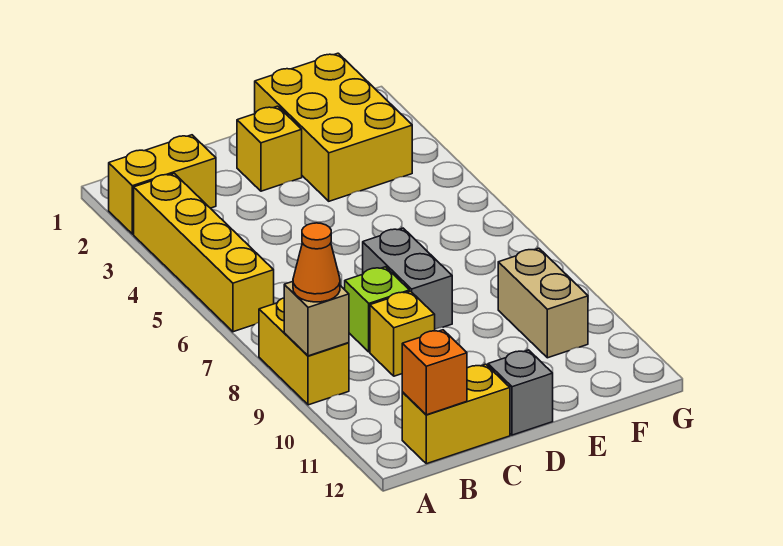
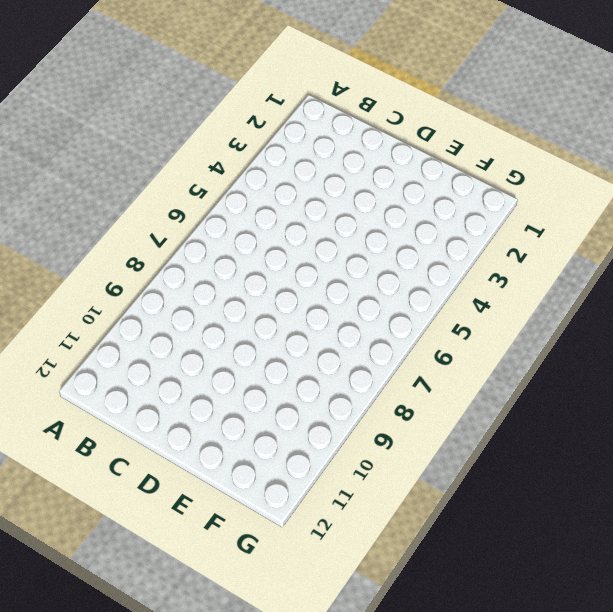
none -> yellow brick A2:B2 level 1
none -> yellow brick A3:A6 level 1
none -> yellow brick A8:A9 level 1

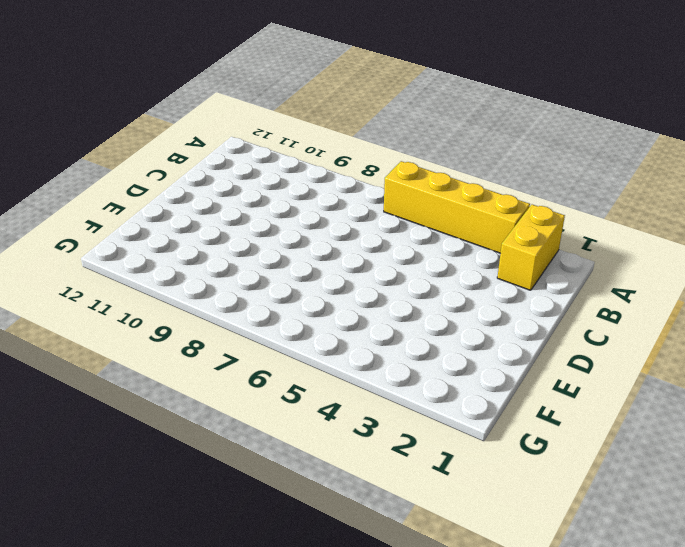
none -> yellow brick A8:A9 level 1
none -> yellow brick B12:C12 level 1
none -> lime brick C8 level 1

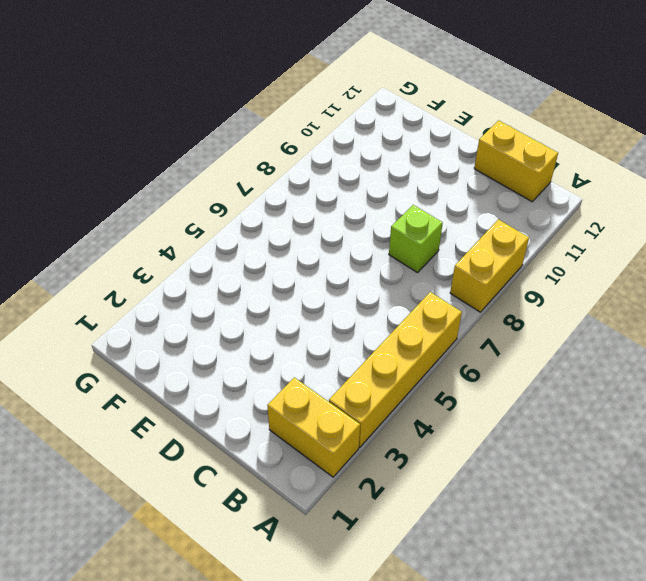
none -> yellow brick C9 level 1
none -> yellow brick D2 level 1
none -> grey brick D7:D8 level 1

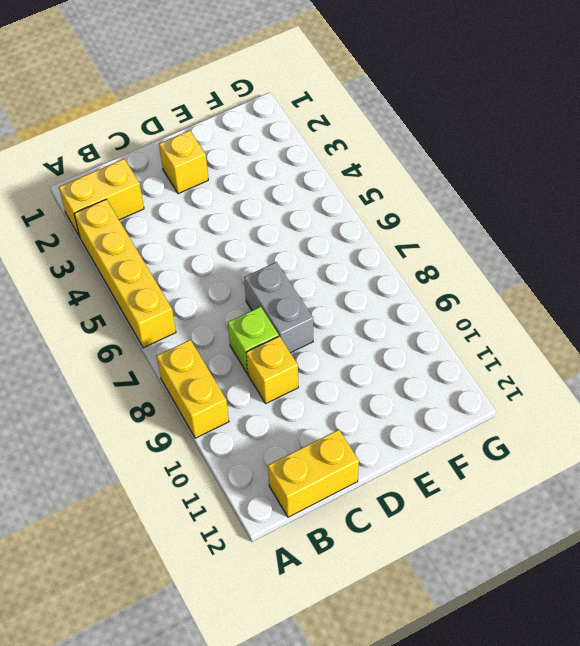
none -> grey brick D12 level 1
none -> yellow brick E1:F3 level 1
none -> tan brick F9:F10 level 1

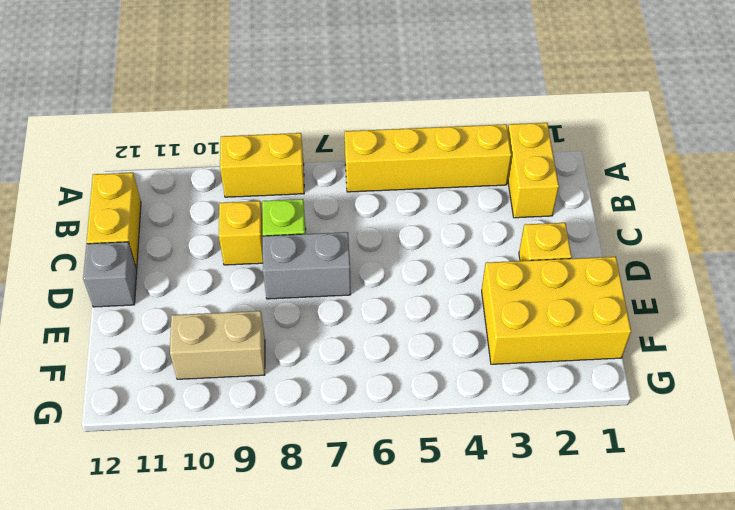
none -> tan brick A9 level 2
none -> orange brick B12 level 2
none -> orange cone A9 level 3

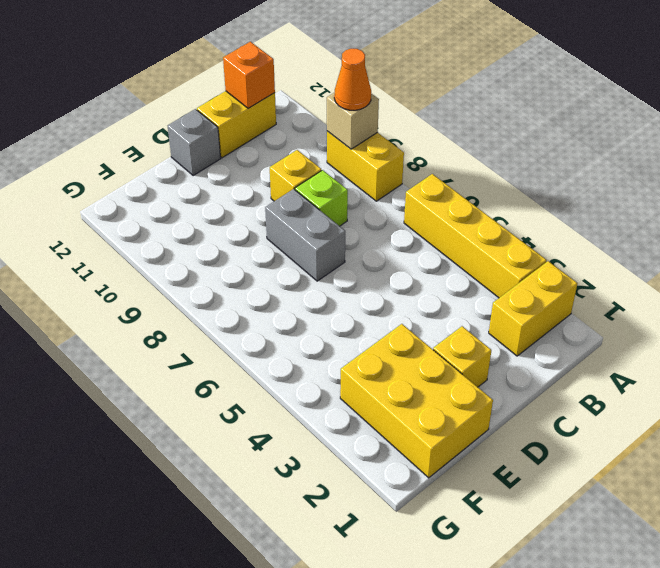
none -> tan brick F9:F10 level 1

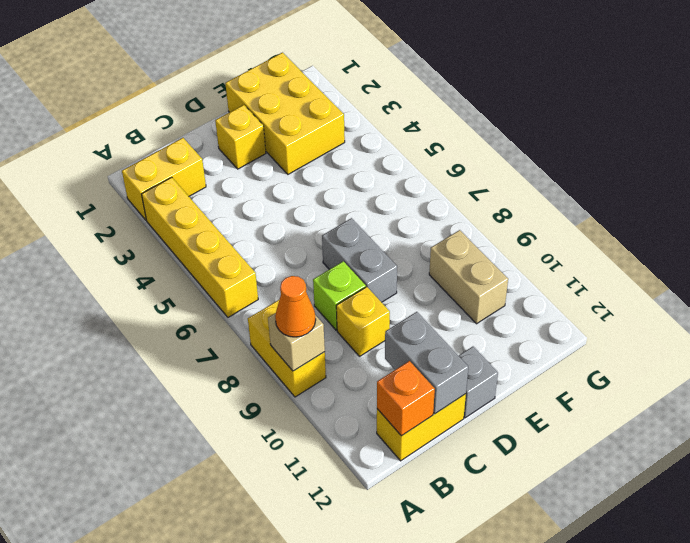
grey brick C11:C12 level 2 -> none

